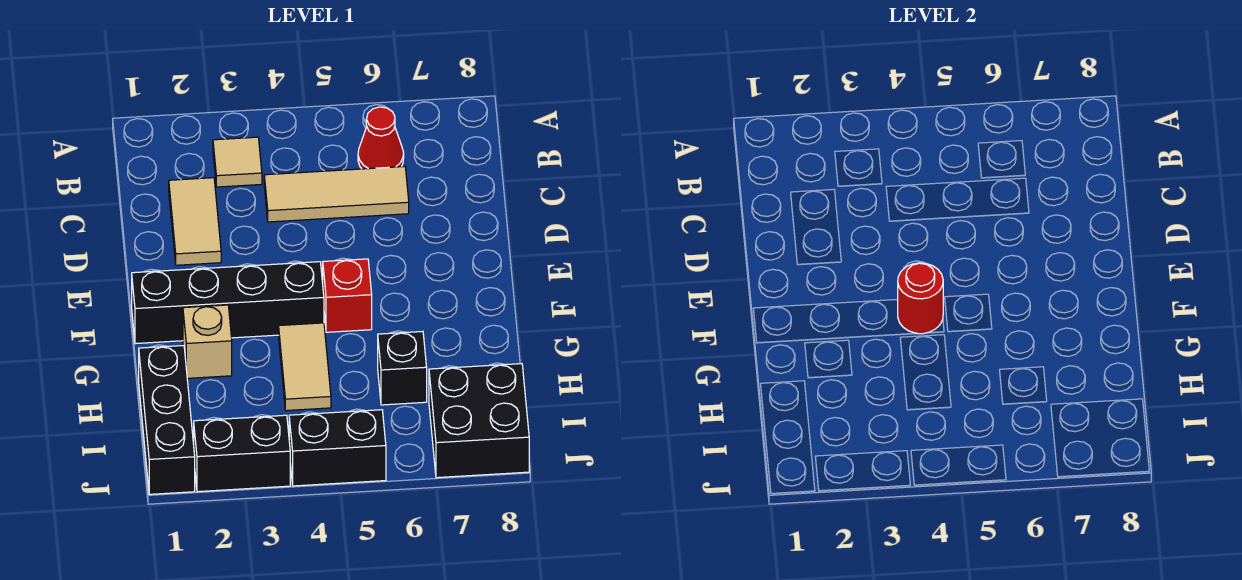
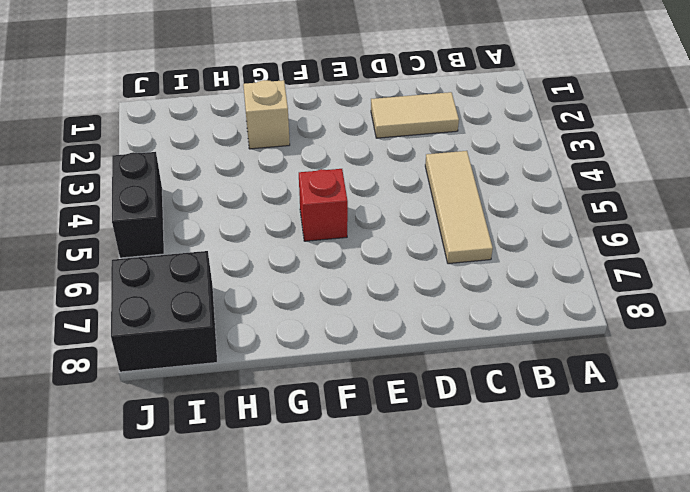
none -> tan tile B3 level 1
none -> red cone B6 level 1
none -> black brick F1:F4 level 1

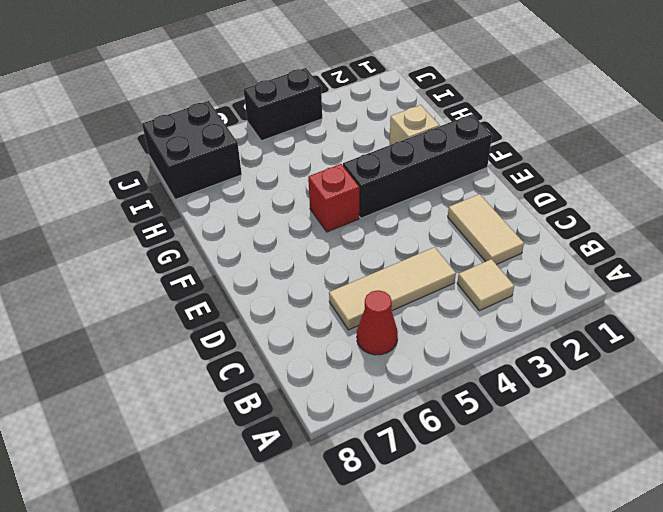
none -> tan tile G4:H4 level 1
none -> black brick H1:J1 level 1
none -> black brick H6 level 1

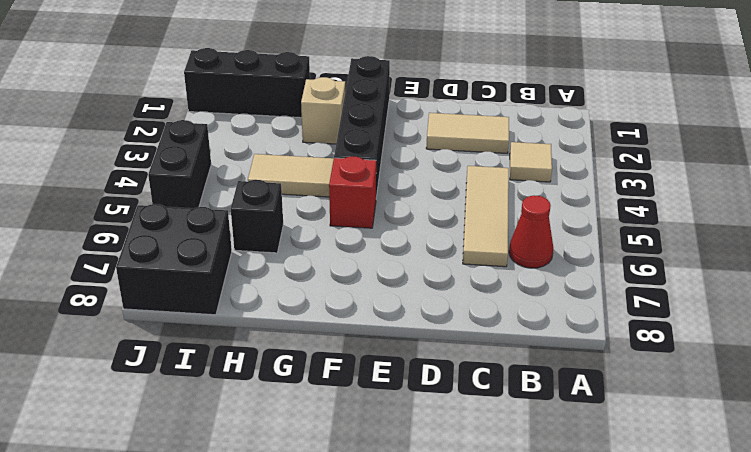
none -> black brick J2:J3 level 1
none -> red round brick F4 level 2

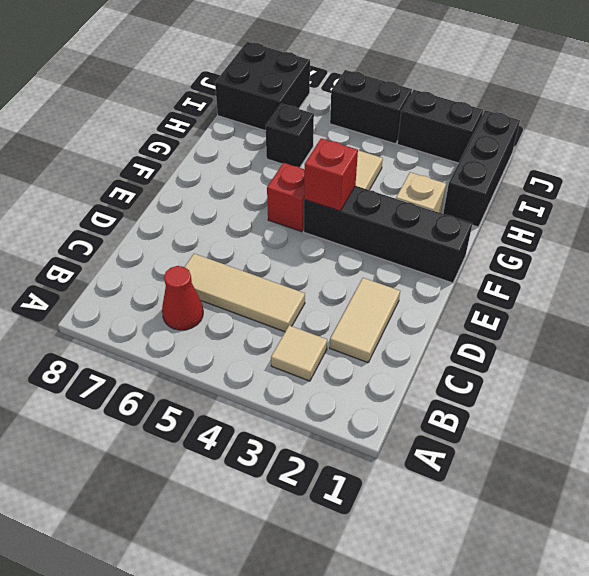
red brick F4 level 2 -> red round brick F4 level 2

